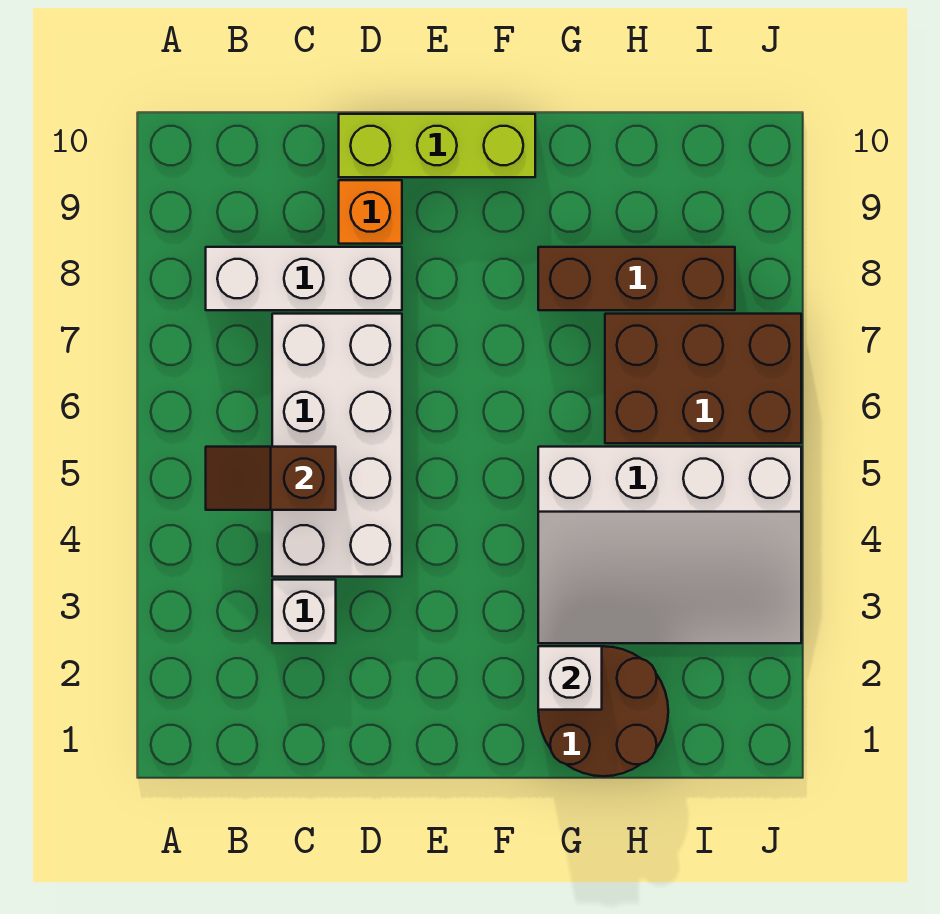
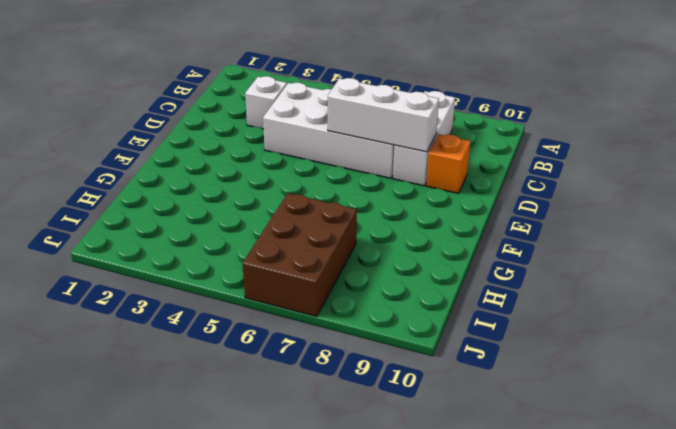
white brick D6:D8 level 2 -> none
none -> lime brick D10:F10 level 1
none -> brown round brick G1:H2 level 1

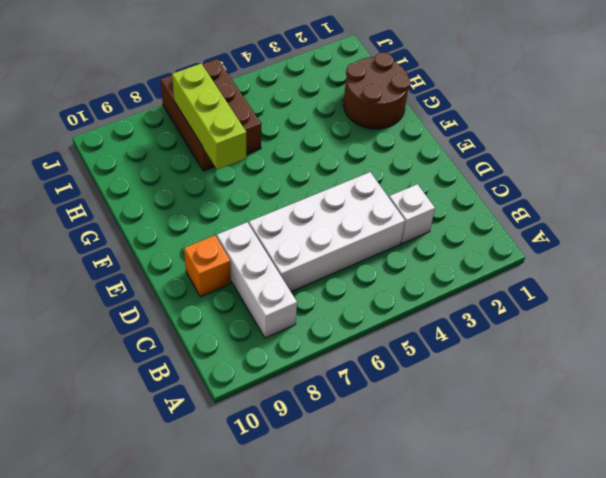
lime brick G7:I7 level 2 -> lime brick D10:F10 level 1
none -> white slope G3:J5 level 1 top 5
none -> brown brick G8:I8 level 1

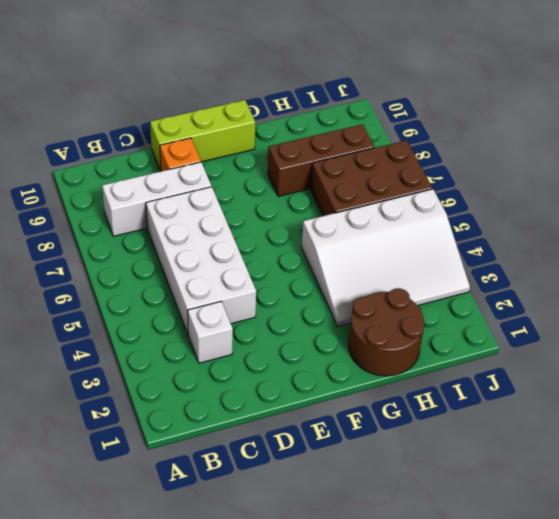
none -> brown slope B5:C5 level 2 top C
none -> white brick G2 level 2

